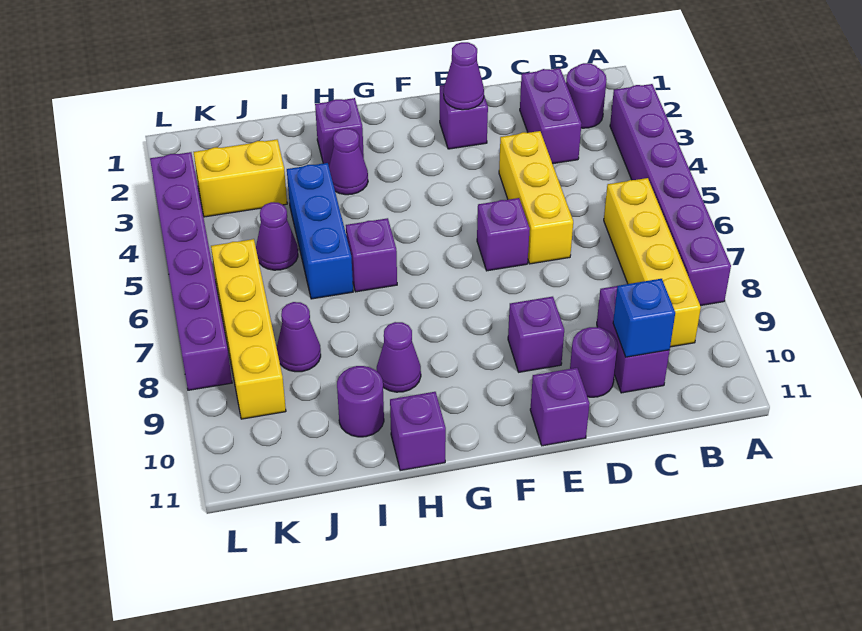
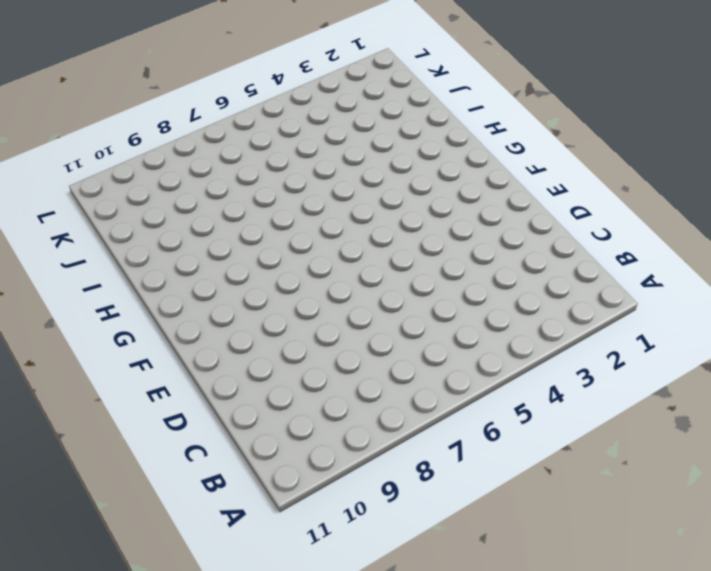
none -> purple brick A3:A8 level 1
none -> purple round brick B2 level 1
none -> yellow brick B6:B9 level 1

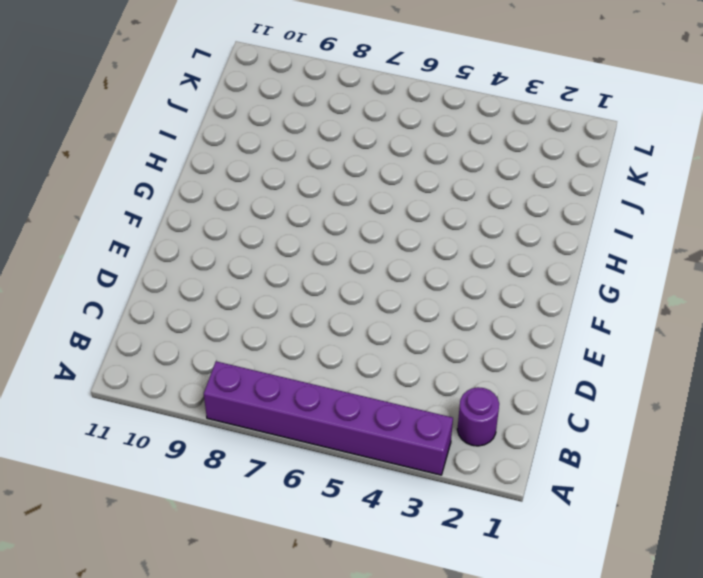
none -> yellow brick B6:B9 level 1
none -> purple brick C2:C3 level 1
none -> purple brick C9:C10 level 1

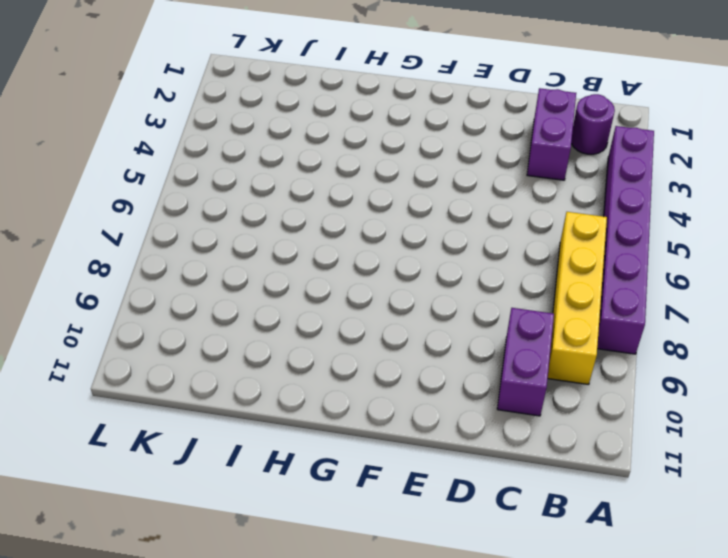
none -> yellow brick D4:D6 level 1
none -> purple round brick D10 level 1
none -> purple brick E2 level 1

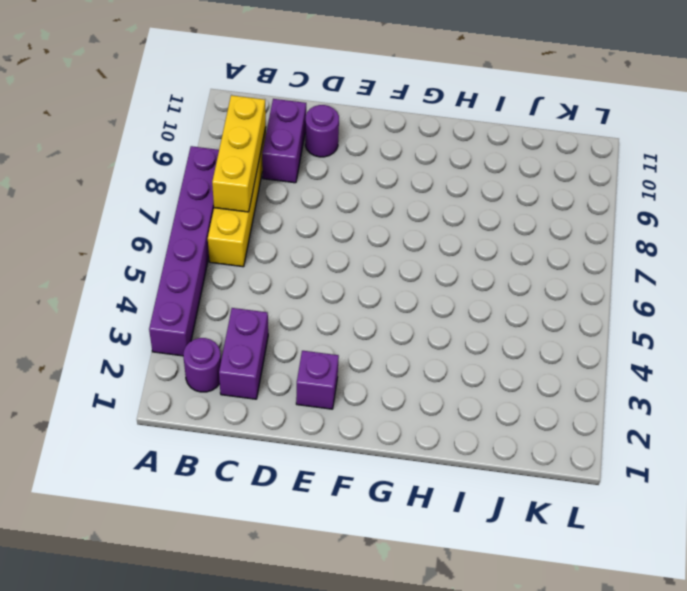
yellow brick B7:B9 level 2 -> yellow brick D4:D6 level 1
none -> purple brick E6 level 1
none -> purple brick E9 level 1
none -> purple brick E11 level 1

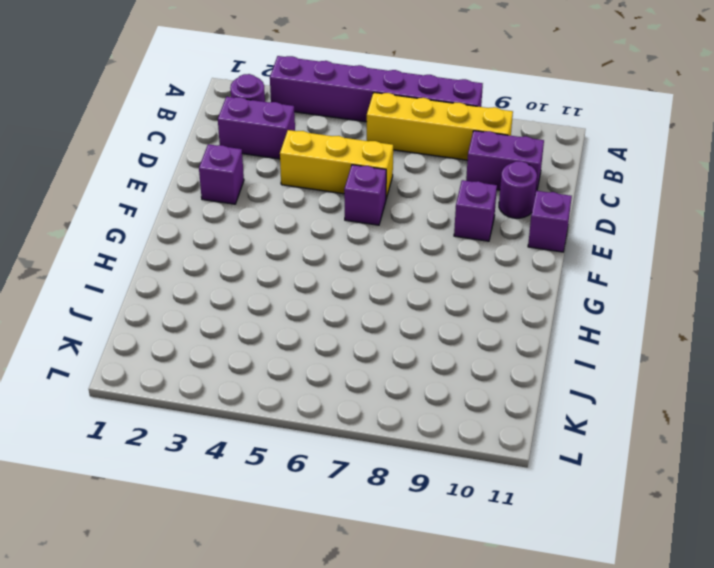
none -> purple brick H2 level 1
none -> purple cone H3 level 1
none -> purple brick H6 level 1

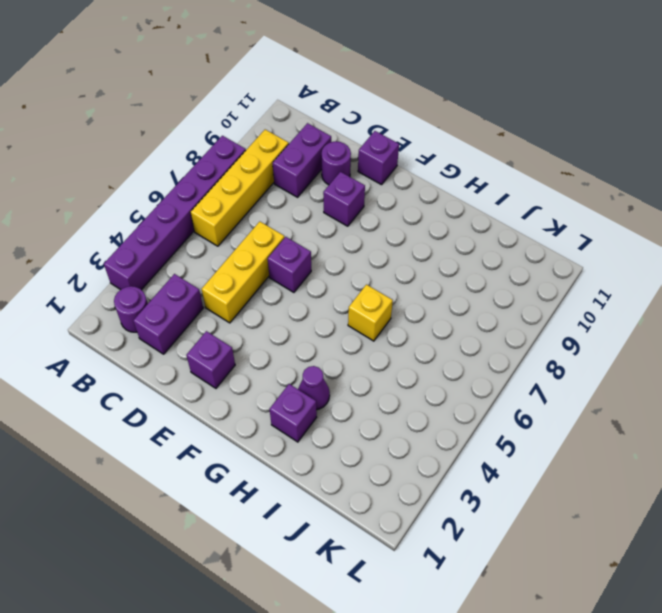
yellow brick H6 level 1 -> purple brick H6 level 1
none -> purple cone H9 level 1
none -> purple brick H11 level 1
none -> blue brick I4:I6 level 1

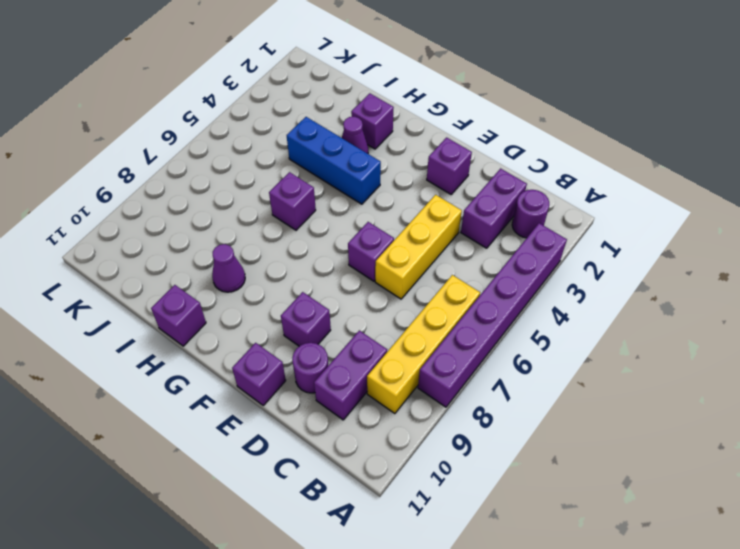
blue brick G4:I4 level 1 -> blue brick I4:I6 level 1
none -> purple round brick I10 level 1
none -> yellow brick J3:K3 level 1
none -> purple cone J5 level 1

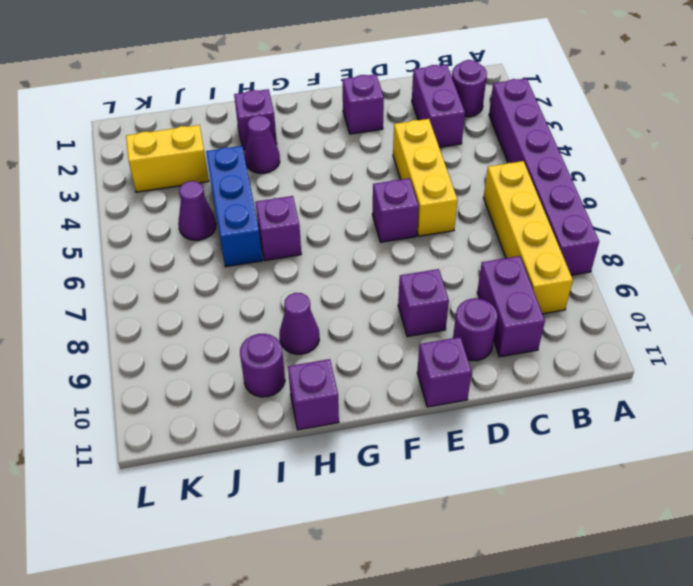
none -> purple cone J8 level 1
none -> yellow brick K6:K9 level 1
none -> purple brick L3:L8 level 1

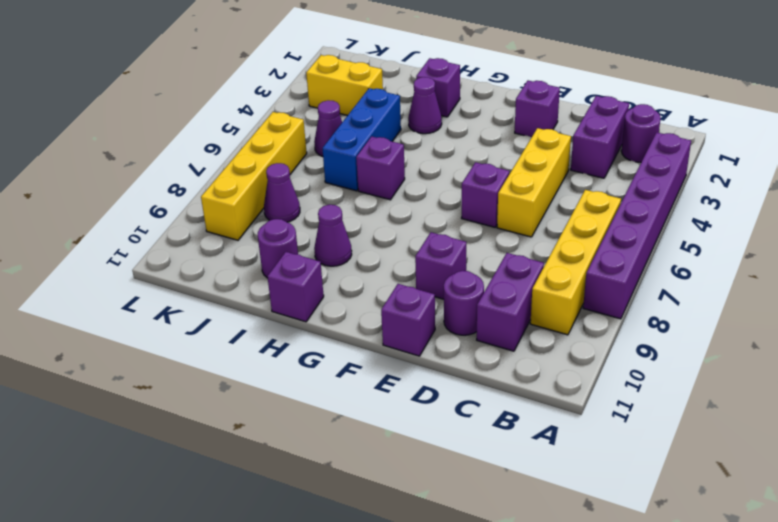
none -> purple brick L3:L8 level 1
none -> blue brick C10 level 2
none -> purple cone E2 level 2

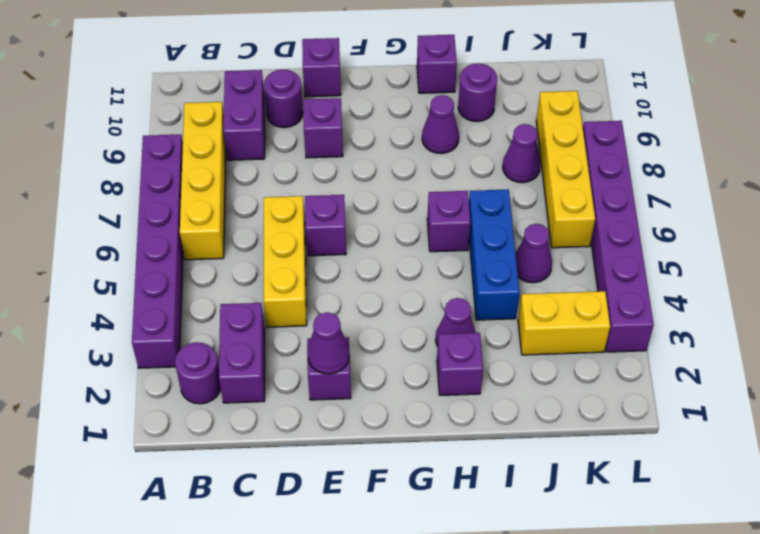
none -> blue brick C10 level 2

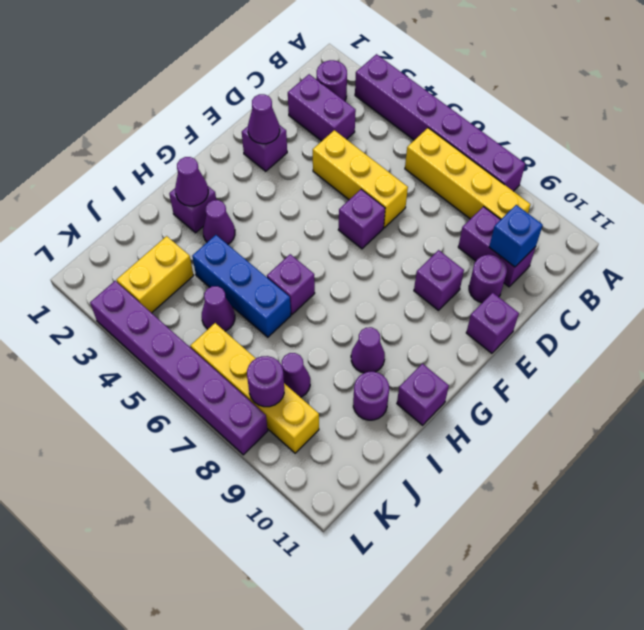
purple cone H2 level 2 -> none
purple round brick K8 level 2 -> none

